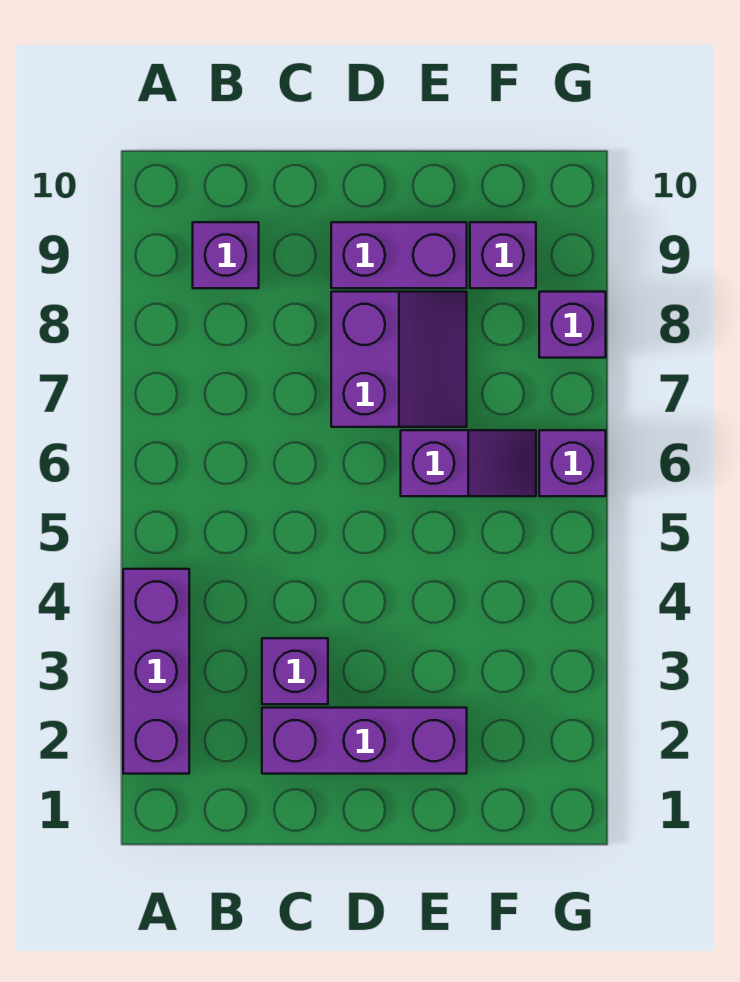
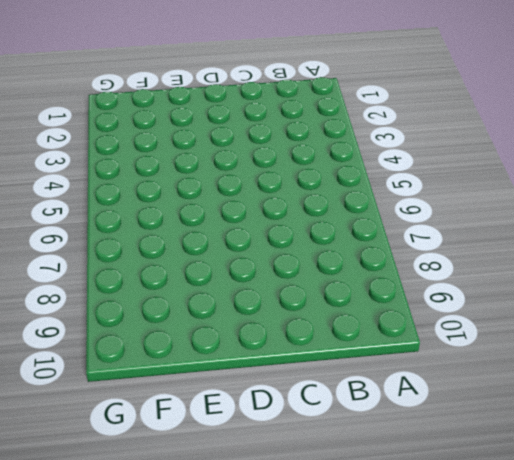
none -> purple brick A2:A4 level 1
none -> purple brick B9 level 1

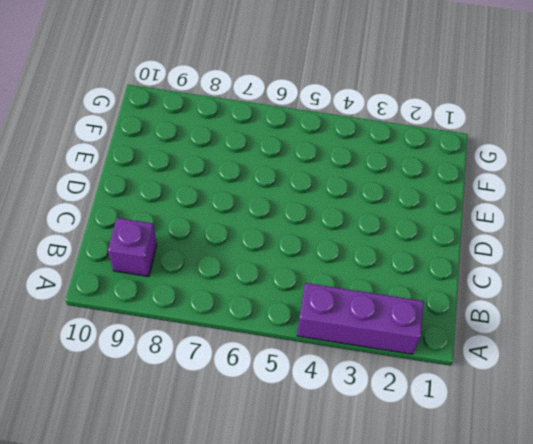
none -> purple brick C2:E2 level 1
none -> purple brick C3 level 1

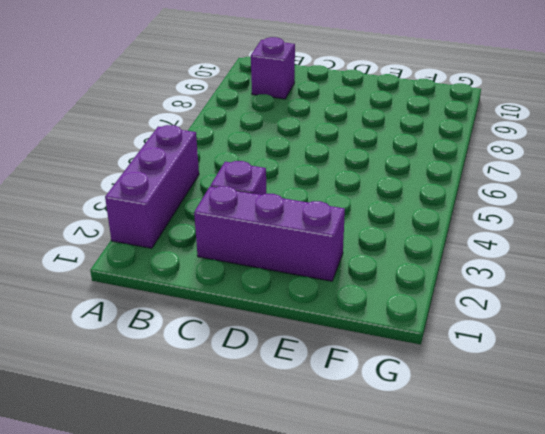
none -> purple slope D7:E8 level 1 top D
none -> purple brick D9:E9 level 1

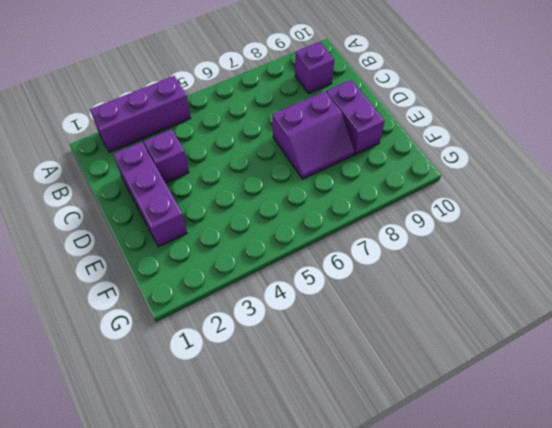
none -> purple slope E6:F6 level 1 top E
none -> purple brick F9 level 1

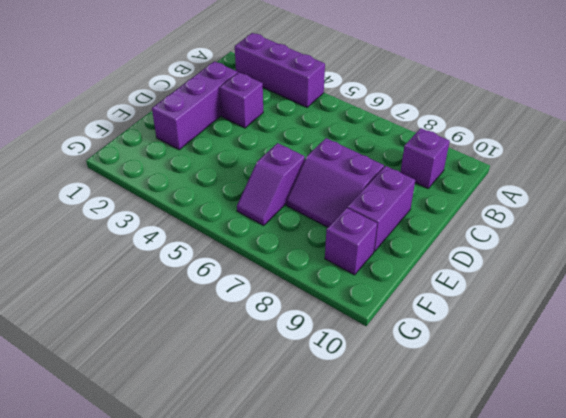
none -> purple brick G6 level 1
none -> purple brick G8 level 1

